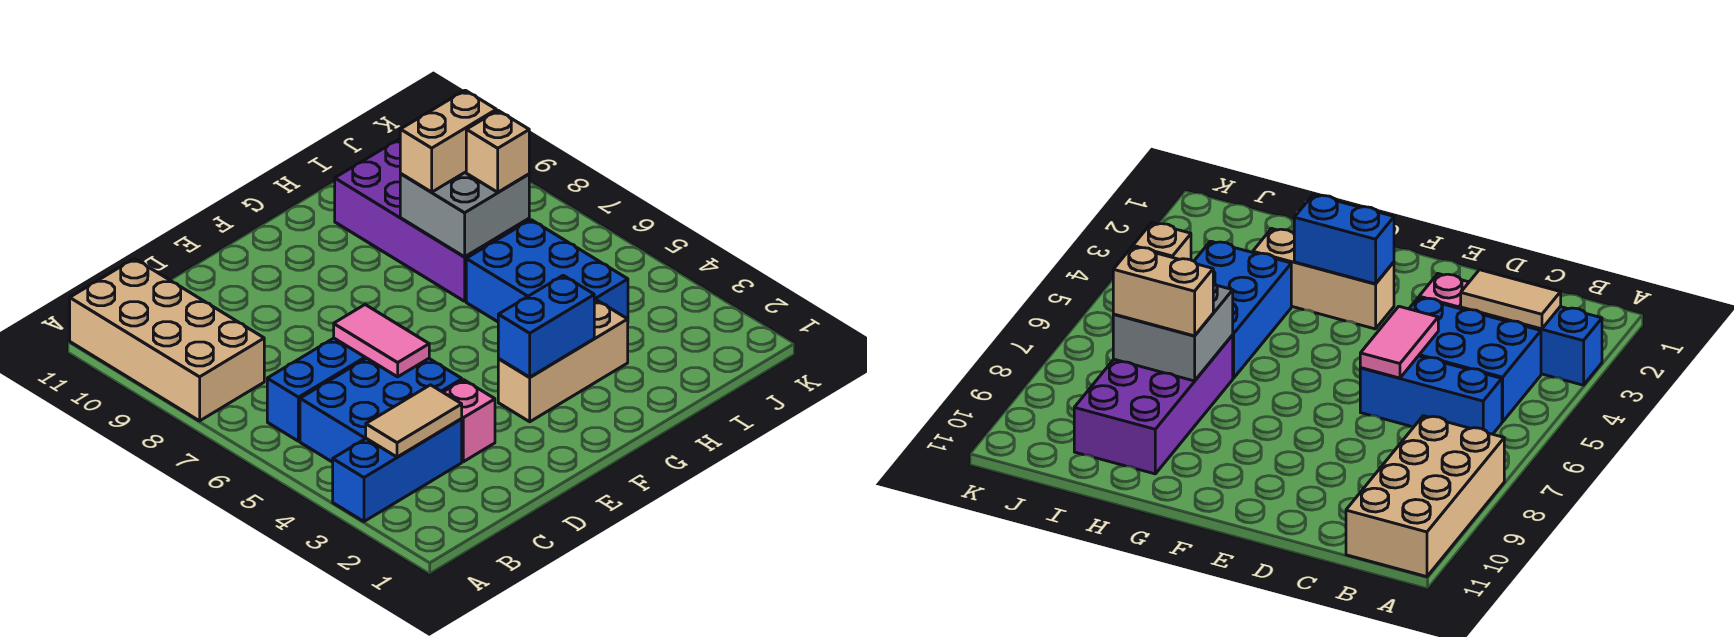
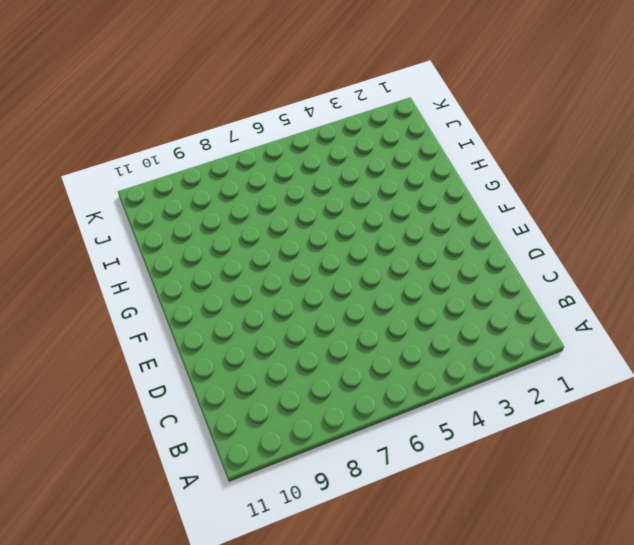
none -> blue brick A3:C3 level 1
none -> tan brick A8:B11 level 1
none -> blue brick B4:D5 level 1

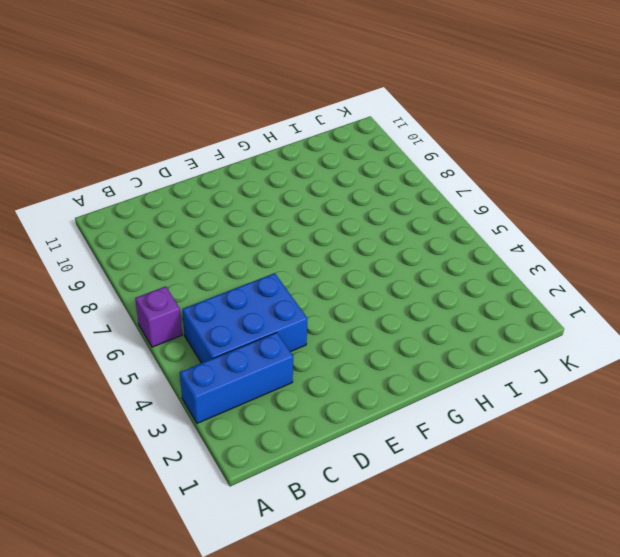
purple brick A6 level 1 -> none
none -> tan brick A8:B11 level 1
none -> blue brick B6:D6 level 1
none -> pink brick D3 level 1

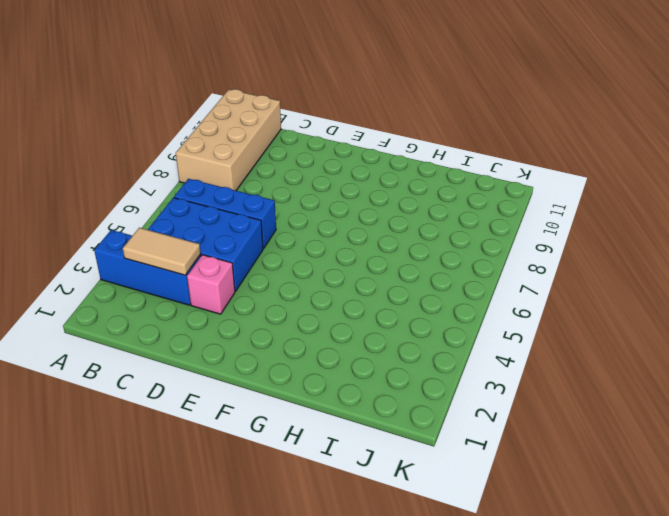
none -> tan brick F3:H3 level 1
none -> blue brick H4:I6 level 1
none -> purple brick H7:I10 level 1

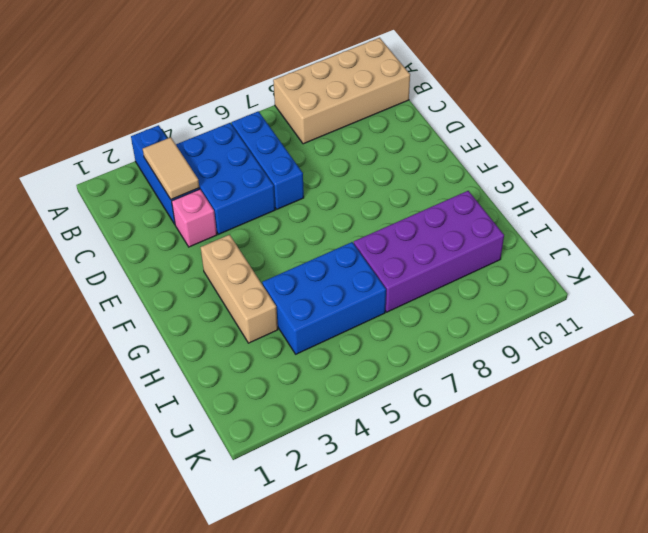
none -> pink tile D5:D6 level 2
none -> blue brick F3:G3 level 2
none -> grey brick H7:I8 level 2

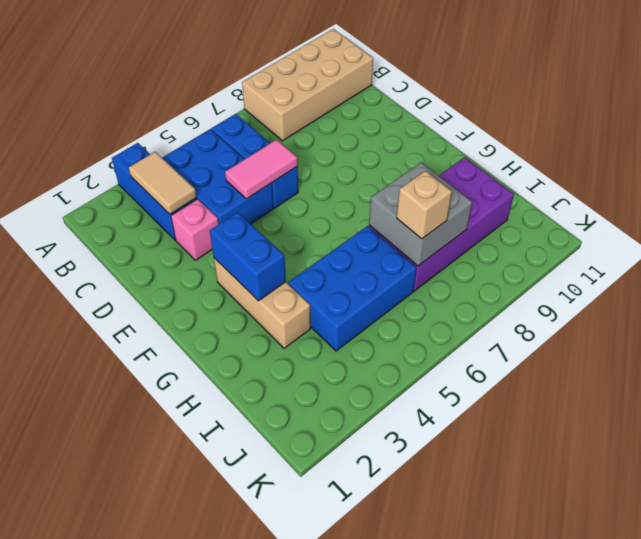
none -> tan brick H8:I8 level 3

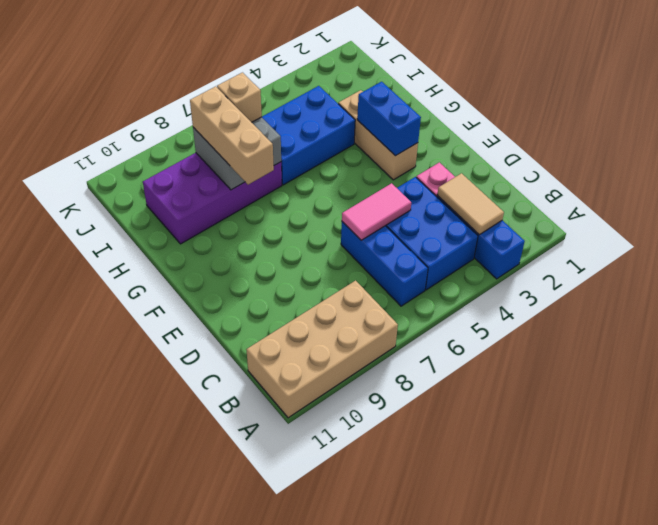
tan brick G8:I8 level 3 -> tan brick H8:I8 level 3

